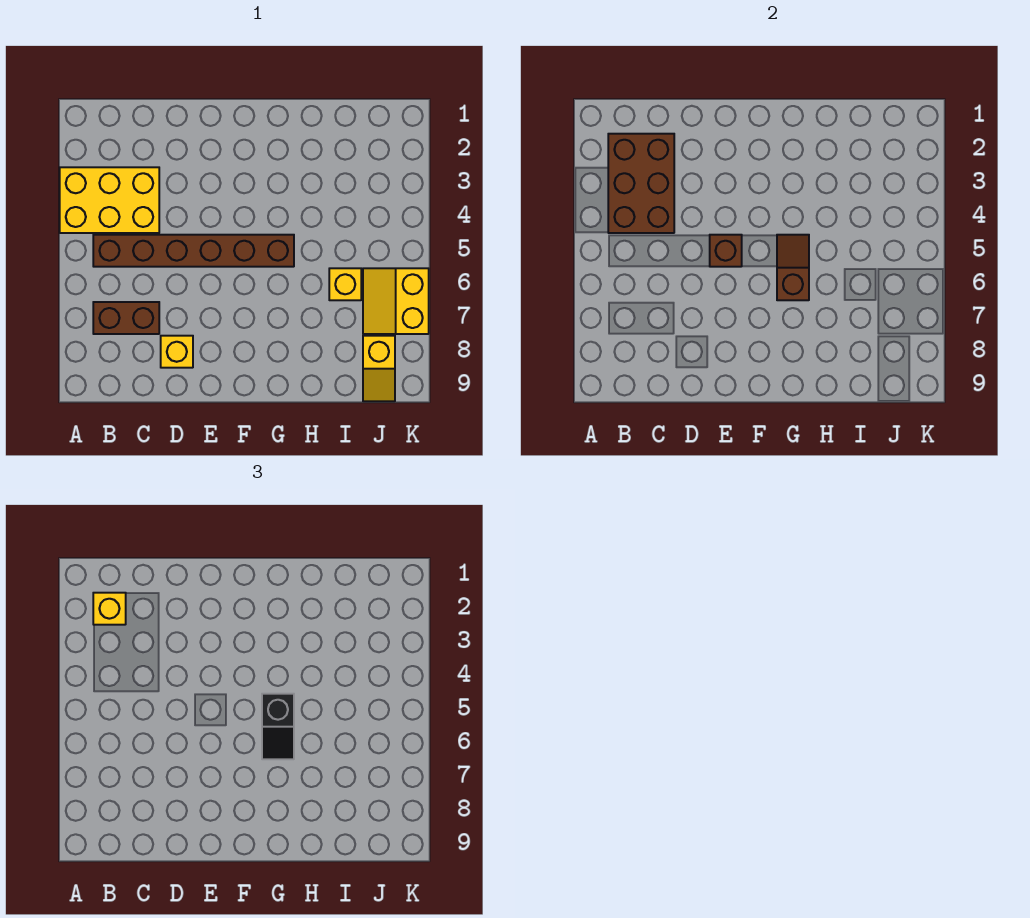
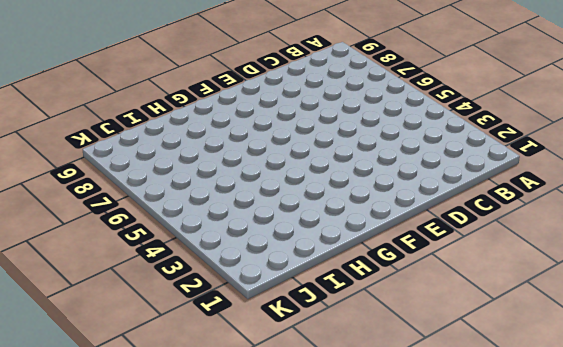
none -> yellow brick A3:C4 level 1
none -> brown brick B5:G5 level 1
none -> brown brick B7:C7 level 1

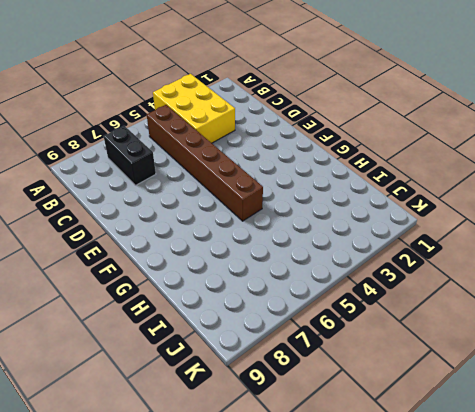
black brick B7:C7 level 1 -> brown brick B7:C7 level 1
none -> yellow brick D8 level 1
none -> yellow brick I6 level 1
none -> yellow slope J6:K7 level 1 top K

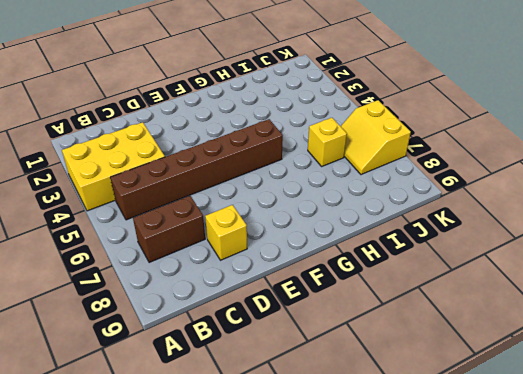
none -> yellow slope J8:J9 level 1 top 8
none -> brown brick B2:C4 level 2
none -> brown brick E5 level 2

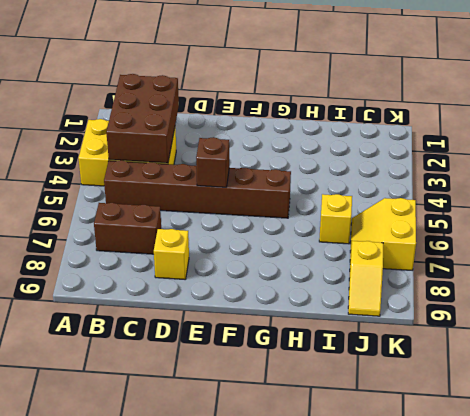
none -> brown slope G5:G6 level 2 top 6
none -> yellow brick B2 level 3
none -> black slope G5:G6 level 3 top 5

